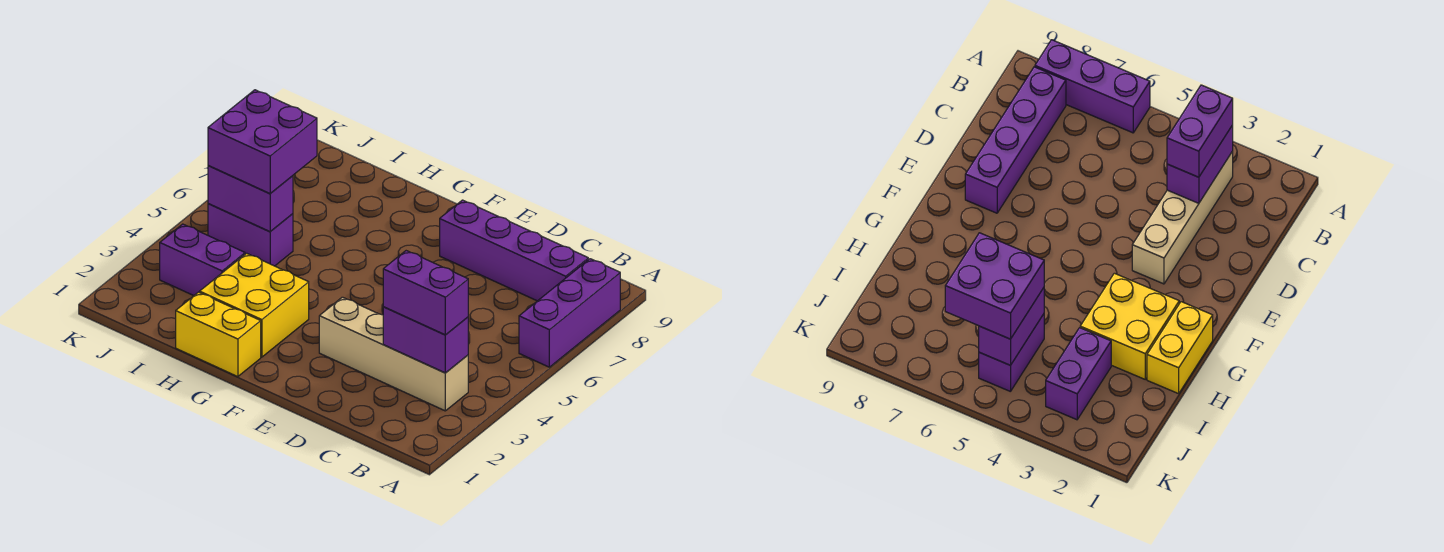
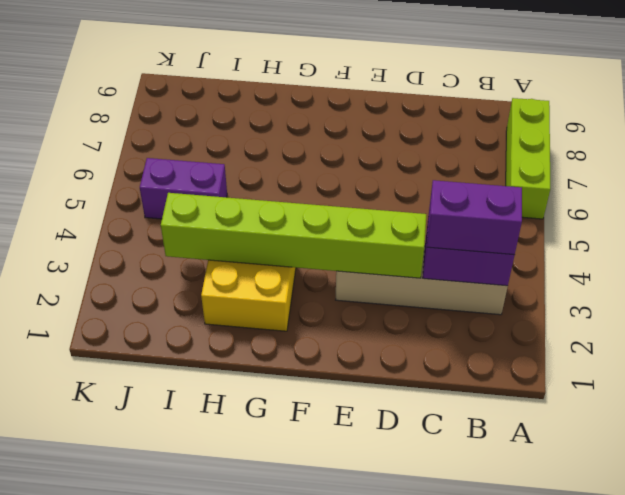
lime brick A6:A8 level 1 -> purple brick A6:A8 level 1
lime brick D3:I3 level 2 -> none
none -> purple brick B8:E8 level 1
none -> yellow brick G1:H1 level 1

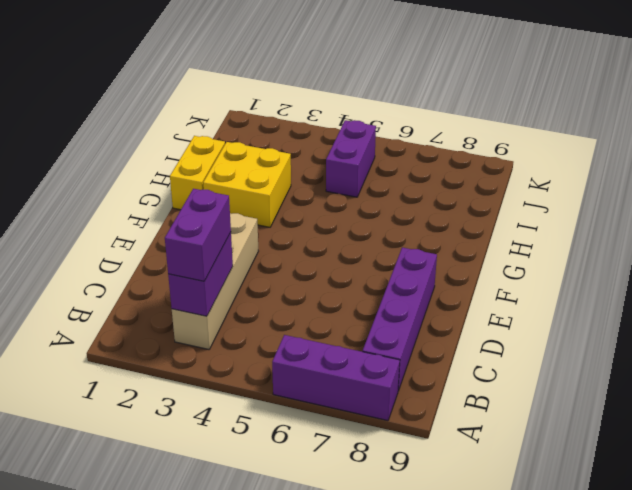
none -> purple brick I3:J3 level 1
none -> purple brick I5:J5 level 2

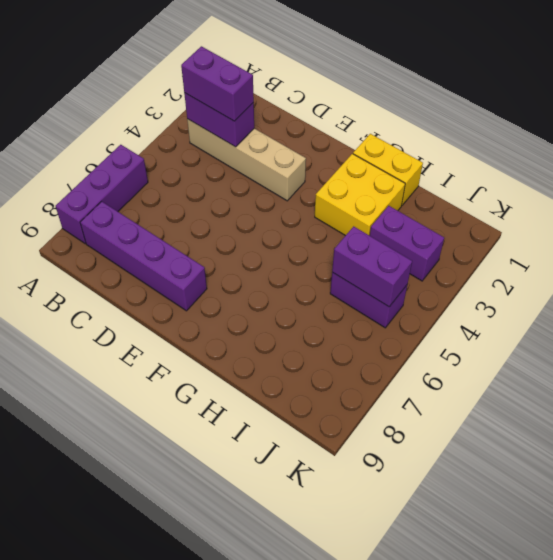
none -> purple brick I5:J6 level 3

